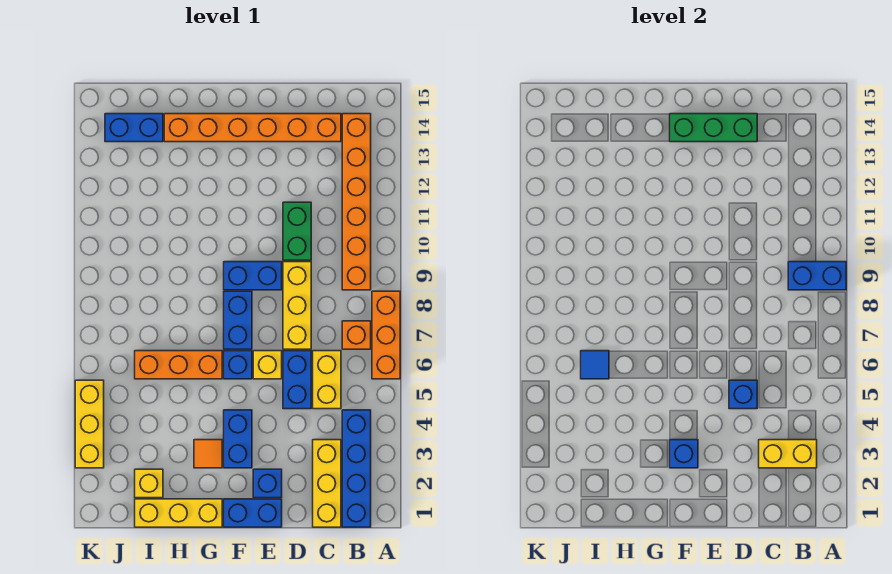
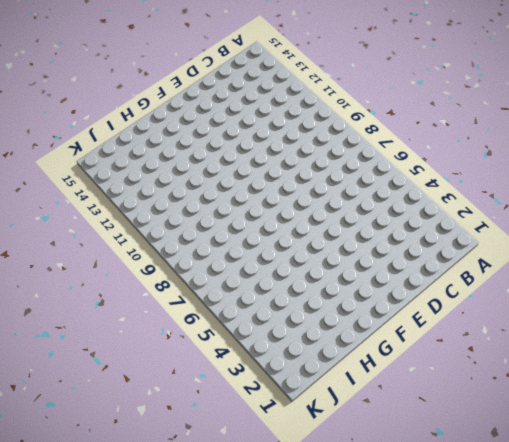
none -> orange brick A6:A8 level 1
none -> blue brick B1:B4 level 1
none -> orange brick B7 level 1

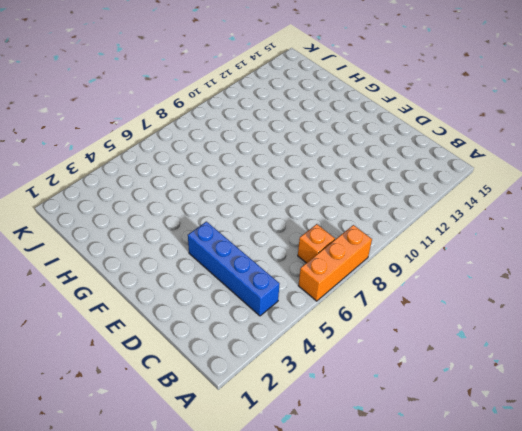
blue brick B4:E4 level 1 -> blue brick B1:B4 level 1
none -> orange brick B9:B14 level 1
none -> yellow brick C1:C3 level 1
none -> yellow brick C5:C6 level 1

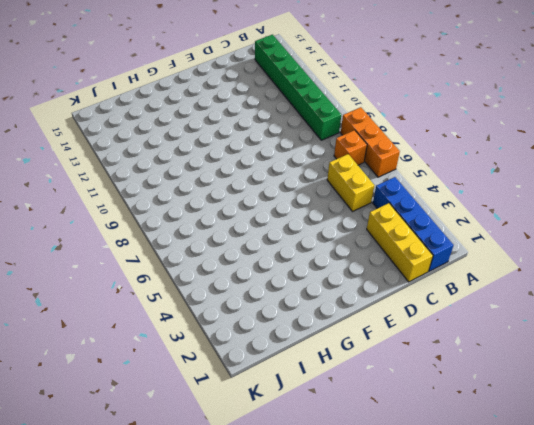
green brick B9:B14 level 1 -> orange brick B9:B14 level 1
none -> orange brick C14:H14 level 1
none -> blue brick D5:D6 level 1
none -> yellow brick D7:D9 level 1

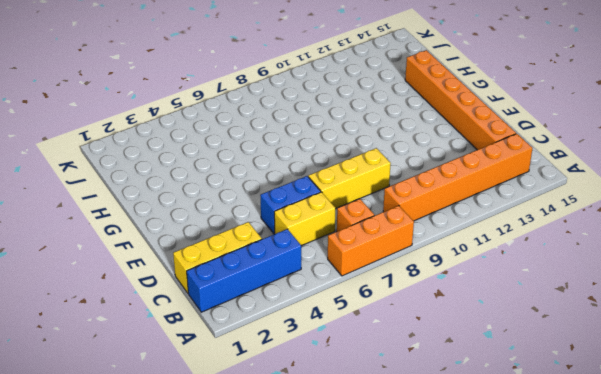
none -> green brick D10:D11 level 1
none -> blue brick E1:F1 level 1
none -> blue brick E2 level 1

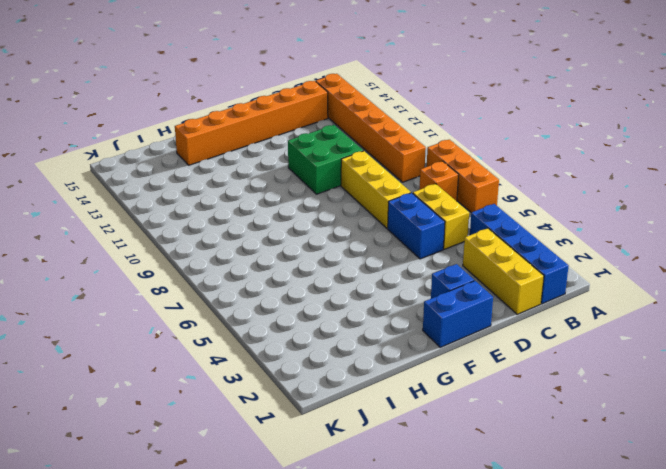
green brick D10:E11 level 1 -> green brick D10:D11 level 1
none -> yellow brick E6 level 1
none -> blue brick E9:F9 level 1
none -> blue brick F3:F4 level 1

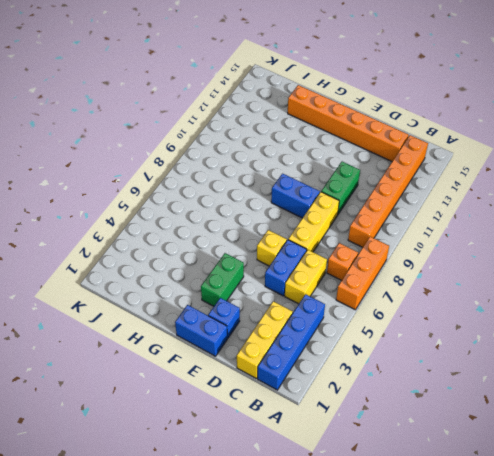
green brick F3:F4 level 1 -> blue brick F3:F4 level 1
none -> blue brick F6 level 1
none -> blue brick F7:F8 level 1
none -> yellow brick G1:I1 level 1

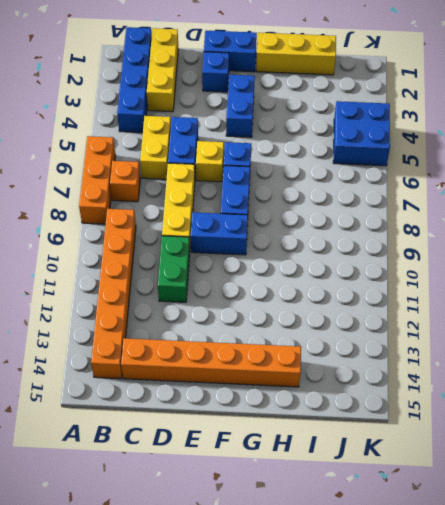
blue brick J4:K5 level 1 -> yellow brick K3:K5 level 1
none -> orange tile G3 level 1
none -> orange brick G6:I6 level 1
none -> yellow brick I2 level 1

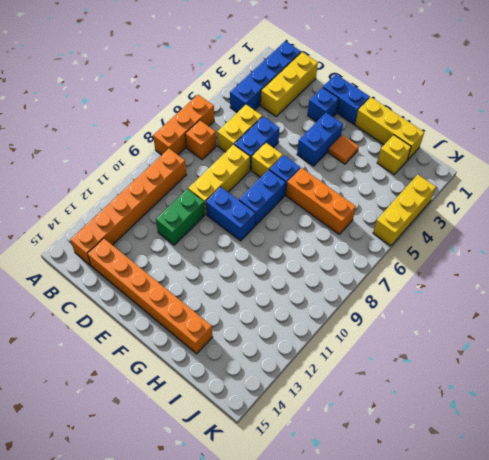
none -> blue brick I14:J14 level 1
none -> blue brick A9:B9 level 2
none -> yellow brick B3:C3 level 2

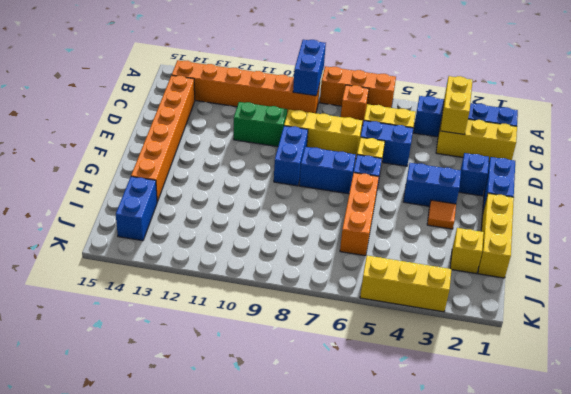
none -> blue brick D5 level 2
none -> green brick D14:F14 level 2
none -> blue brick F3 level 2

